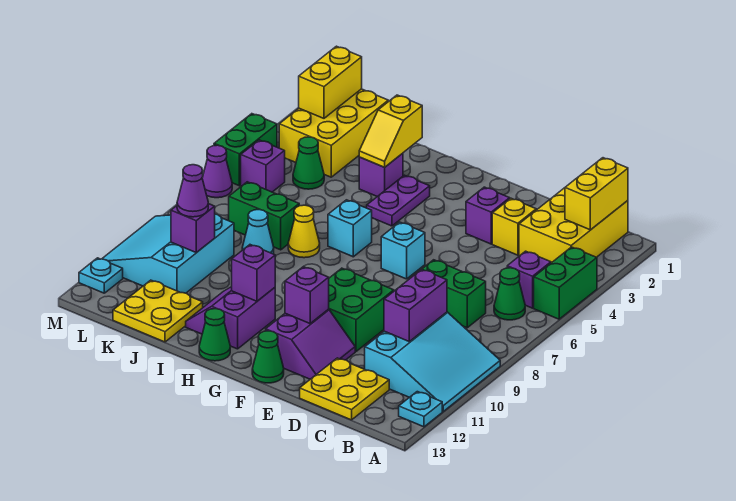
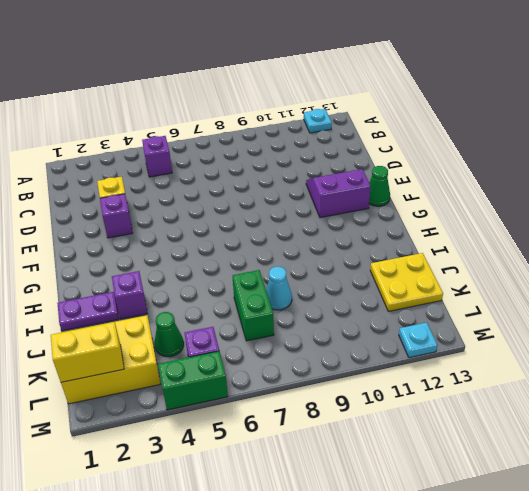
purple plate I1:I2 level 1 -> purple plate H3:H4 level 1
none -> green brick A4:A5 level 1
none -> cyan slope A9:C11 level 1 top C
none -> yellow brick B1:C3 level 1
none -> green cone B6 level 1

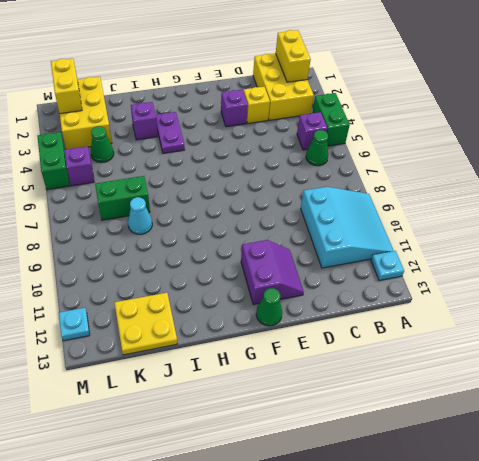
none -> green brick C7:D7 level 1
none -> yellow plate C12:D13 level 1
none -> green brick E9:F10 level 1
none -> cyan brick F6 level 1

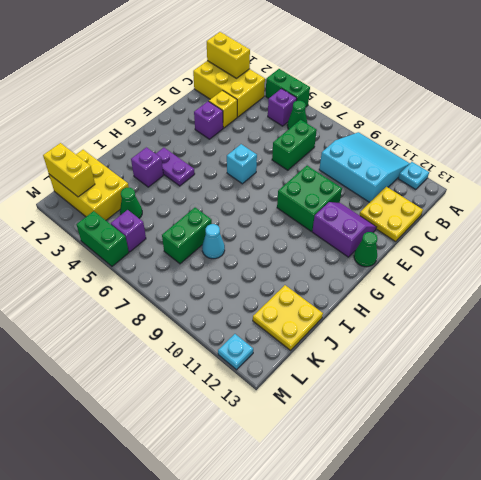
none -> cyan brick H6 level 1
none -> purple slope H11:I12 level 1 top H
none -> green cone H13 level 1
none -> yellow cone I7 level 1

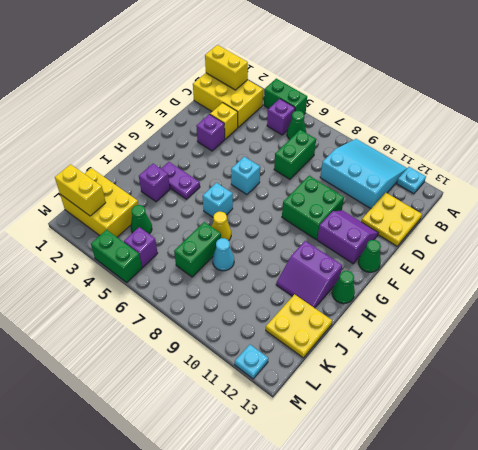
none -> cyan slope K9:M11 level 1 top K
none -> purple cone M6 level 1
none -> purple brick C9:C10 level 2
none -> purple brick F11 level 2

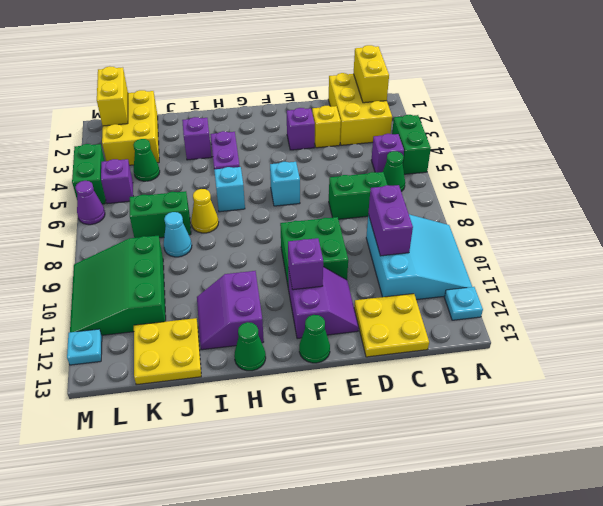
green slope K9:M11 level 1 top K -> cyan slope K9:M11 level 1 top K
none -> purple brick H11 level 2
none -> yellow slope I2:I3 level 2 top 2
none -> purple brick K10 level 2
none -> purple cone K10 level 3

